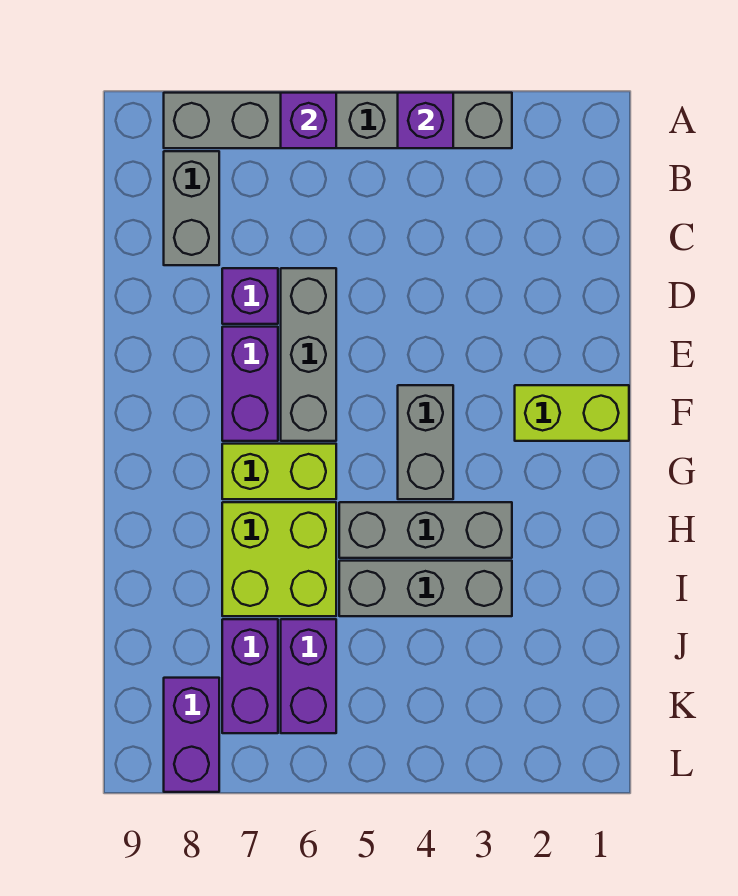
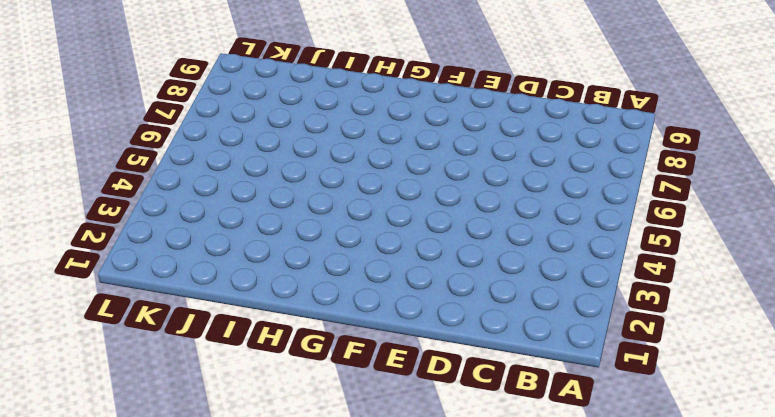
none -> grey brick A3:A8 level 1
none -> grey brick B8:C8 level 1
none -> grey brick D6:F6 level 1

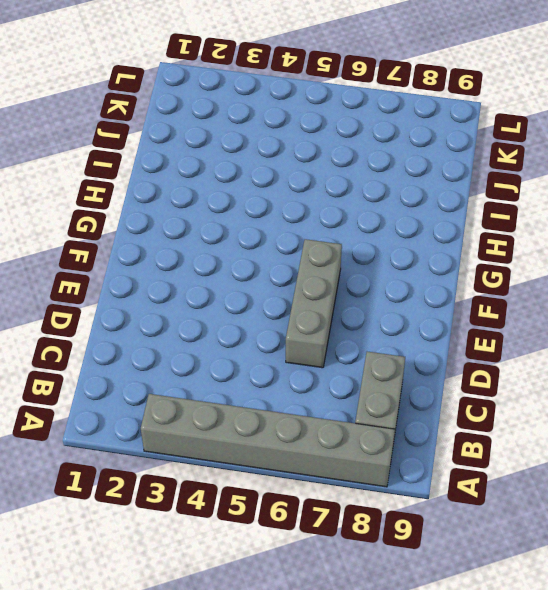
none -> purple brick D7 level 1
none -> purple brick E7:F7 level 1
none -> lime brick F1:F2 level 1

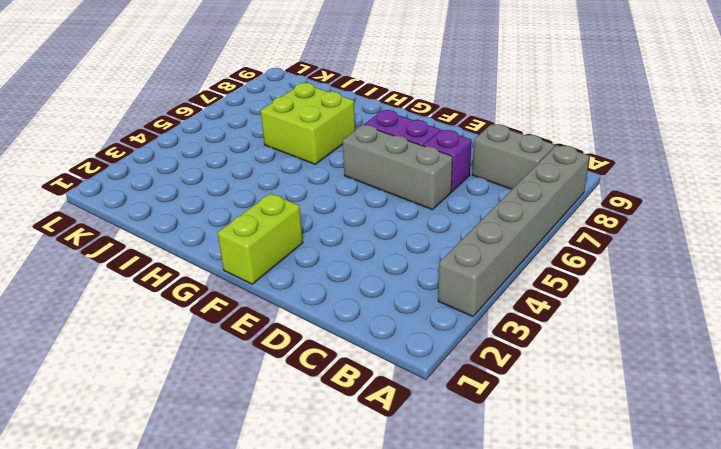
none -> grey brick F4:G4 level 1
none -> lime brick G6:G7 level 1
none -> grey brick H3:H5 level 1

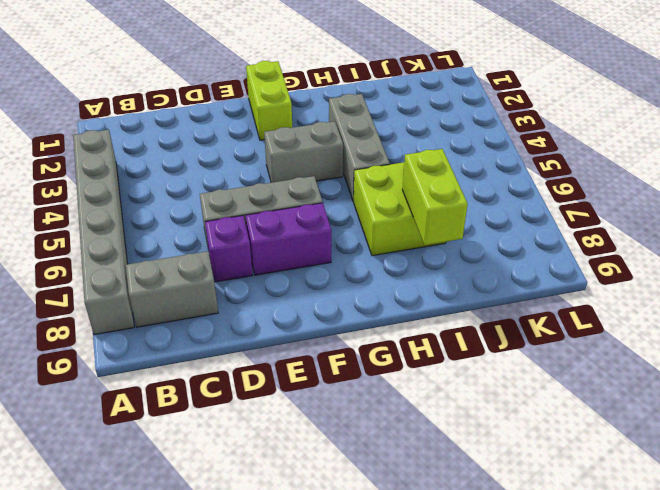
lime brick I7:I8 level 2 -> lime brick G6:G7 level 1
none -> grey brick I3:I5 level 1
none -> purple brick J6:K6 level 1
none -> purple brick J7:K7 level 1

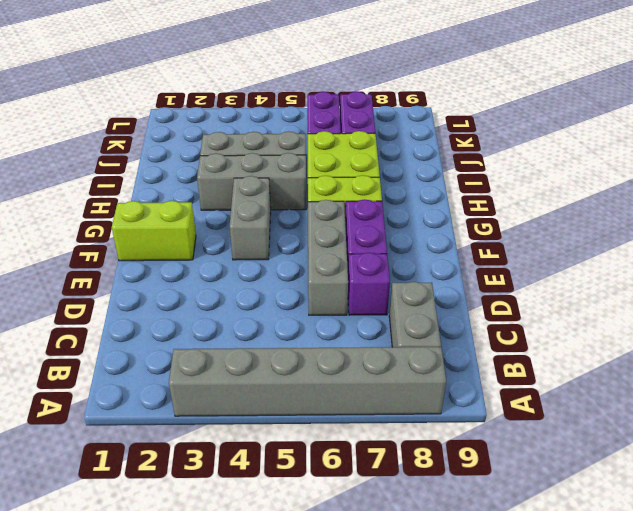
none -> purple brick K8:L8 level 1
none -> purple brick A4 level 2
none -> purple brick A6 level 2

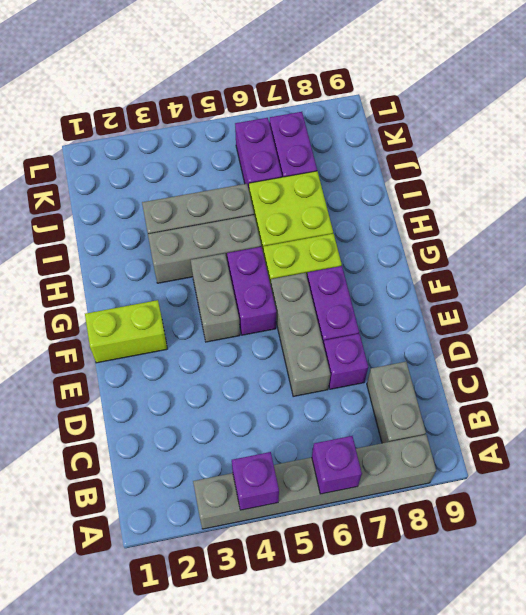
purple brick F5:G5 level 1 -> purple brick K8:L8 level 1

